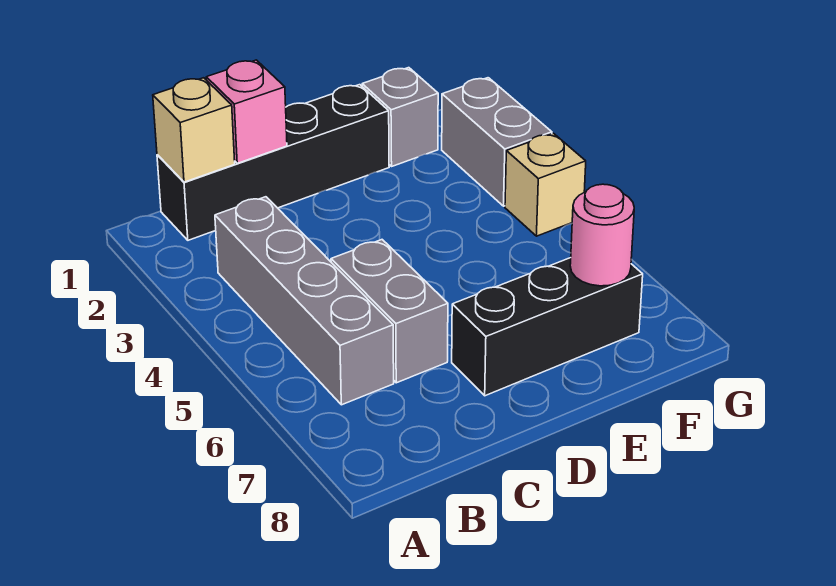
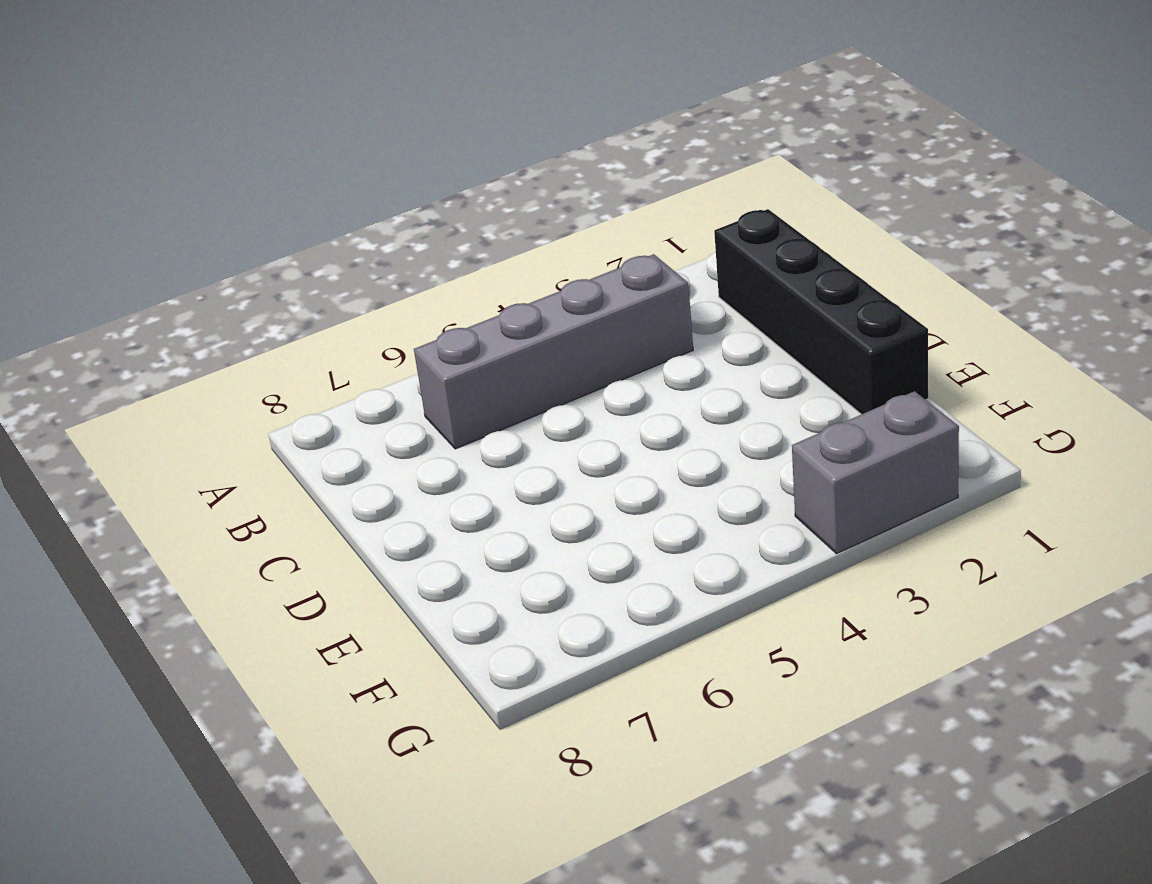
none -> grey brick C5:C6 level 1
none -> black brick D7:F7 level 1

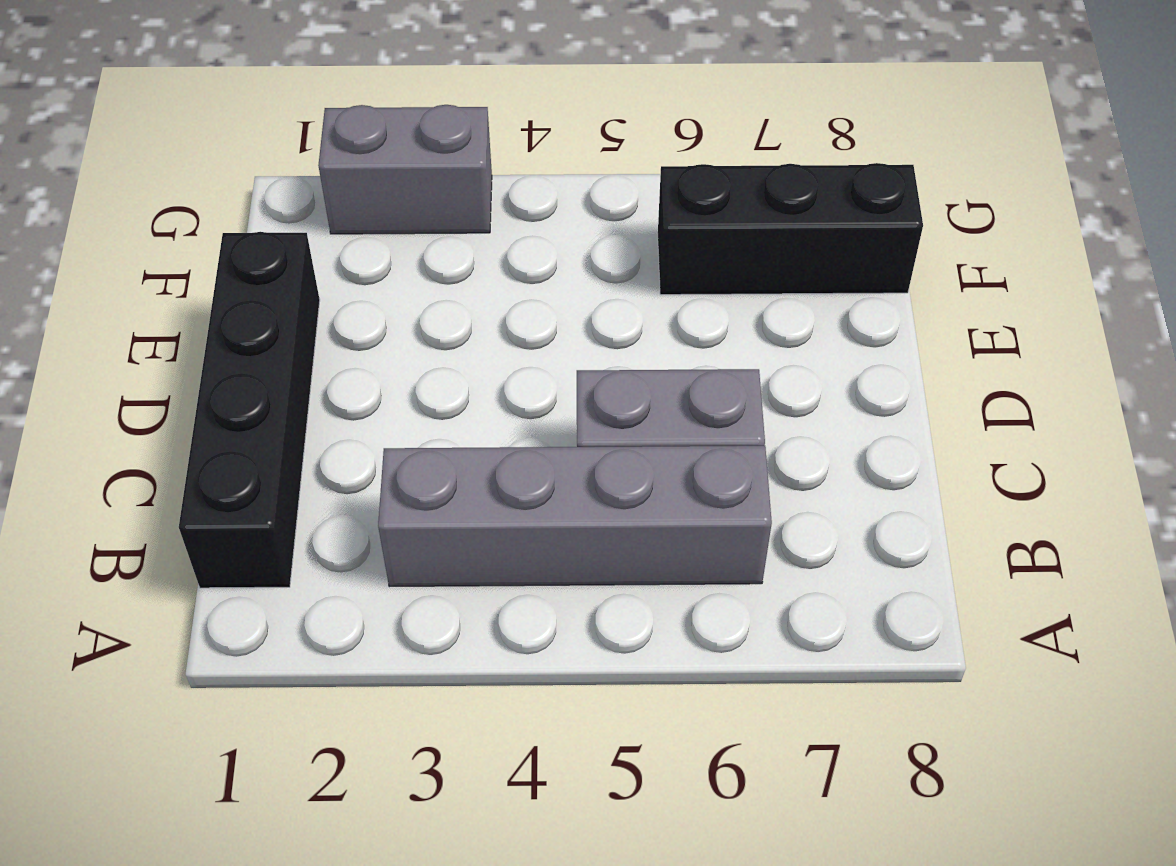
black brick F6:F8 level 1 -> black brick D7:F7 level 1
none -> grey brick F1 level 1
none -> tan brick G4 level 1

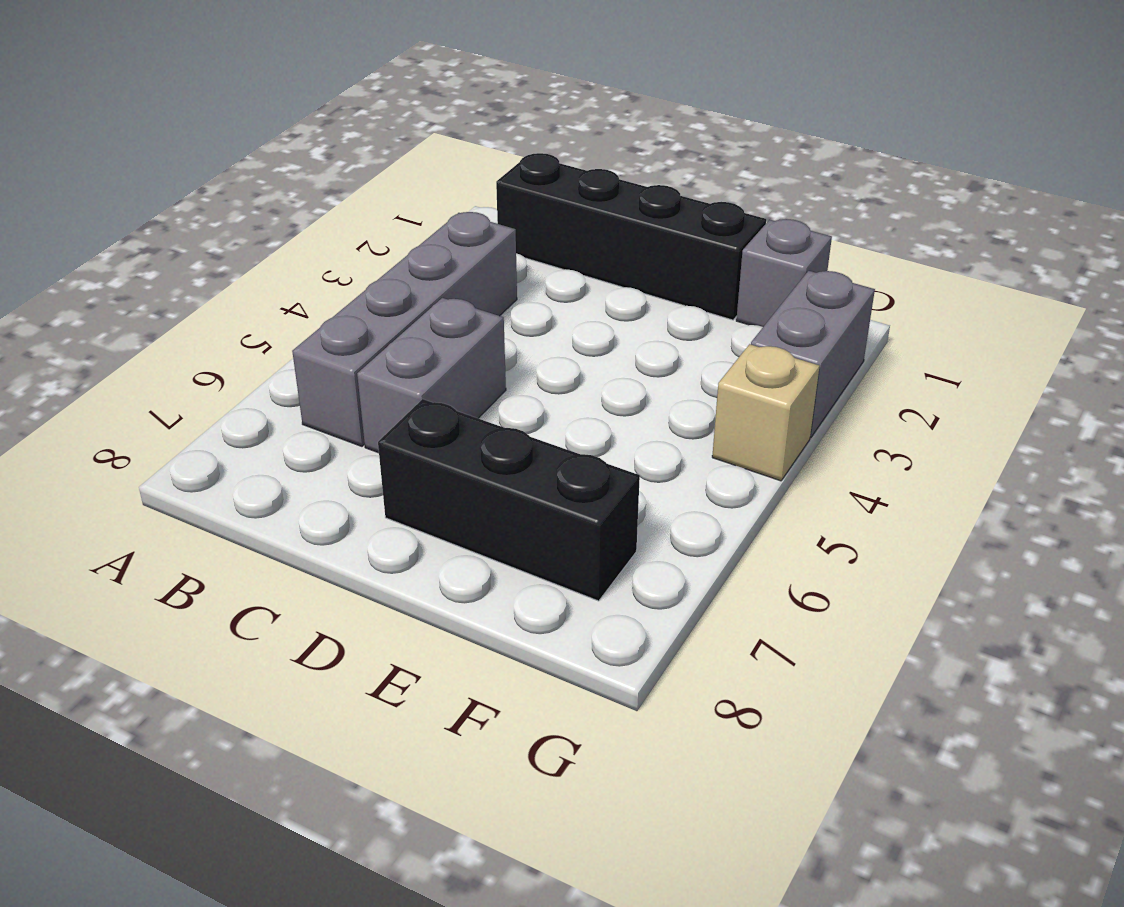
none -> tan brick B1 level 2
none -> pink brick C1 level 2

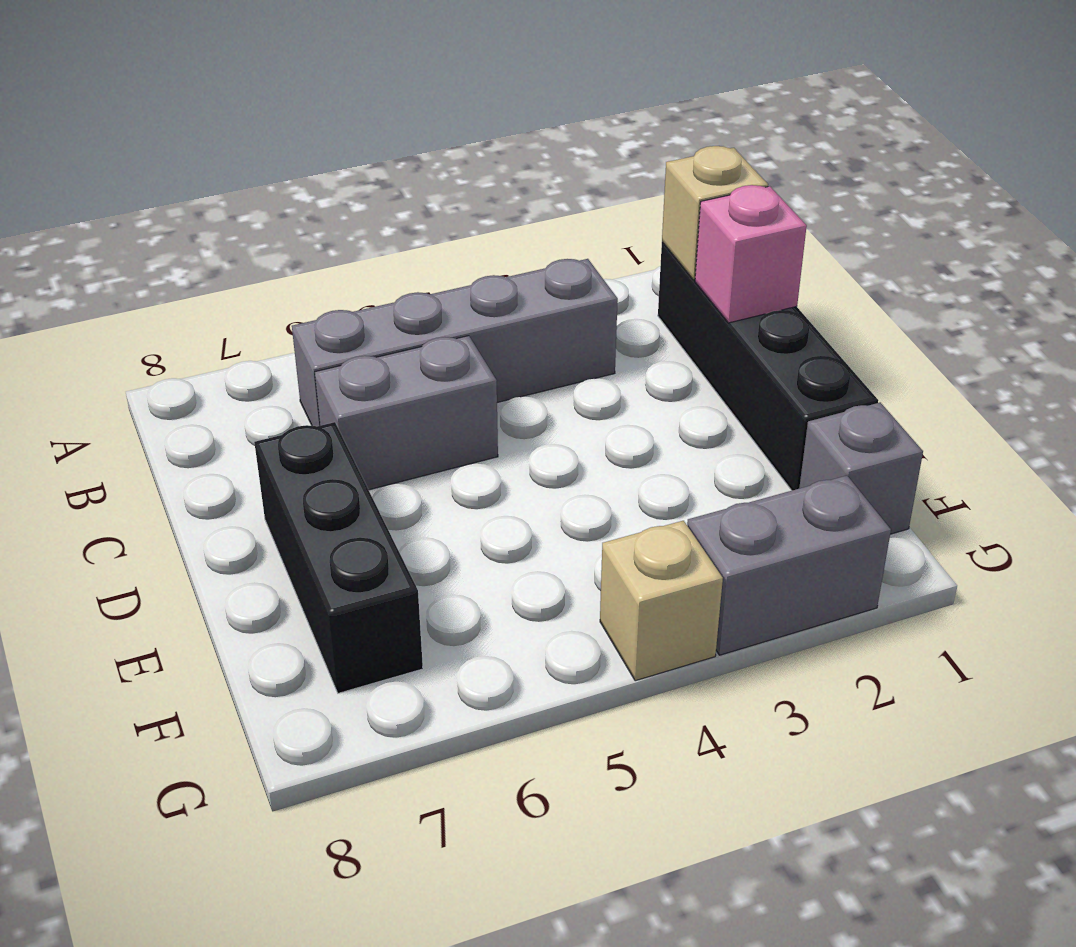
none -> pink round brick F7 level 2

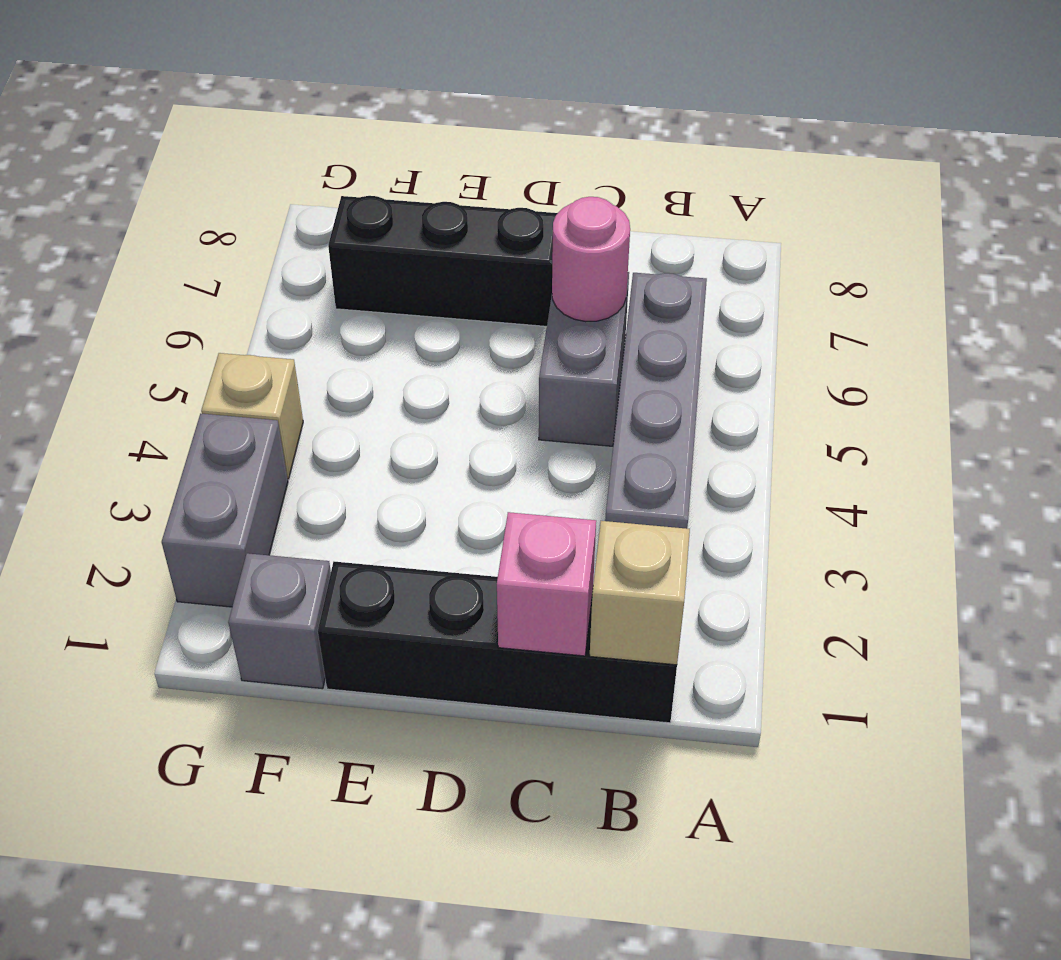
pink round brick C6 level 2 -> pink round brick F7 level 2

